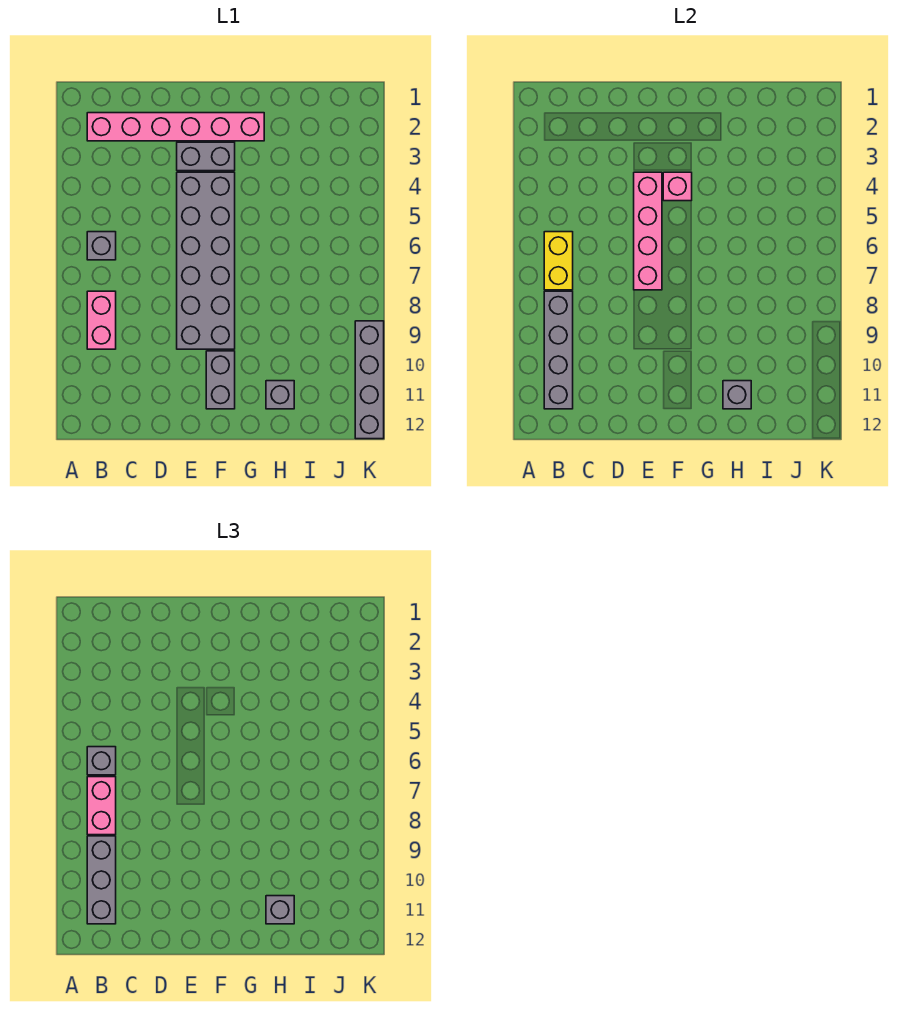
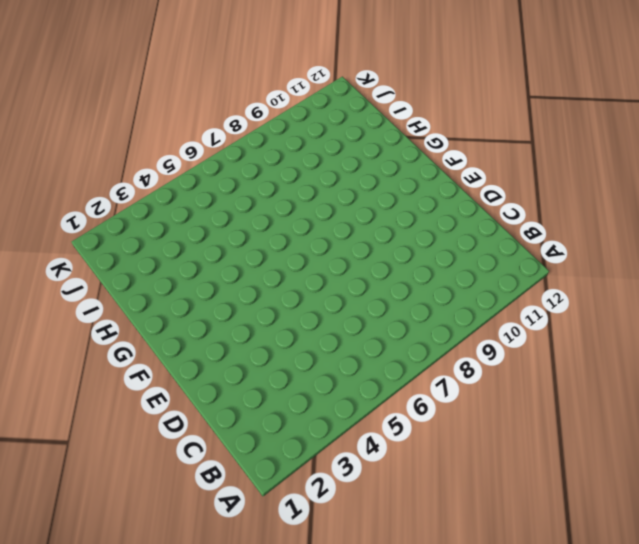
none -> pink brick B2:G2 level 1
none -> grey brick B6 level 1
none -> pink brick B8:B9 level 1

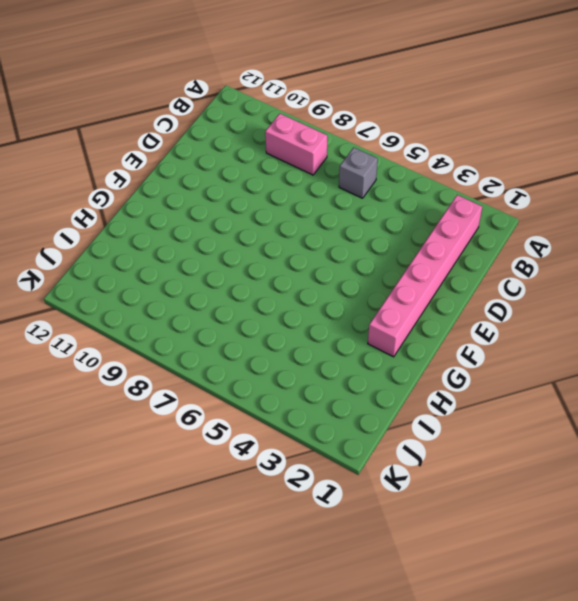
none -> grey brick E3:F3 level 1
none -> grey brick E4:F9 level 1
none -> grey brick F10:F11 level 1

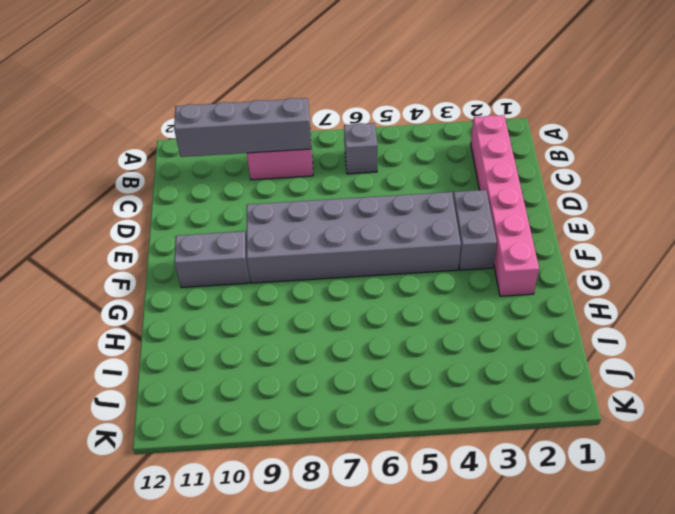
none -> grey brick H11 level 1
none -> grey brick K9:K12 level 1
none -> yellow brick B6:B7 level 2

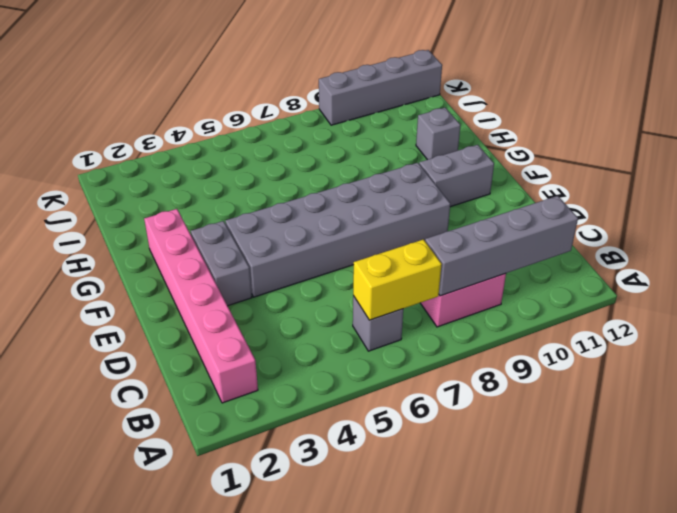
none -> pink brick E4:E7 level 2
none -> pink brick F4 level 2
none -> grey brick H11 level 2

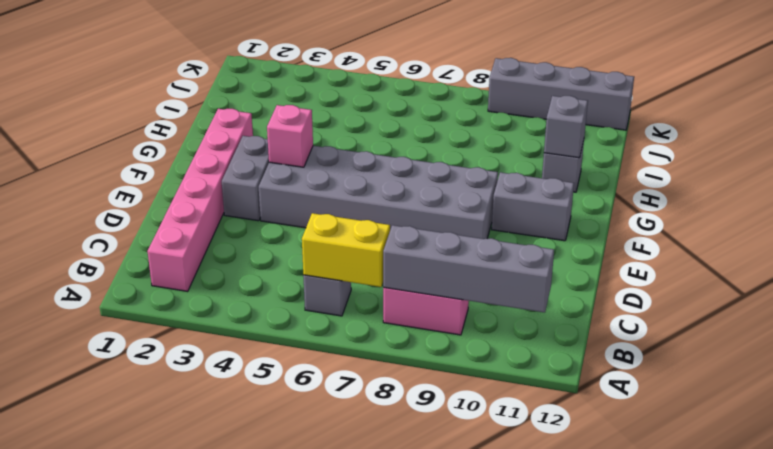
none -> pink brick E4:E7 level 2
none -> grey brick B6 level 3
none -> pink brick B7:B8 level 3

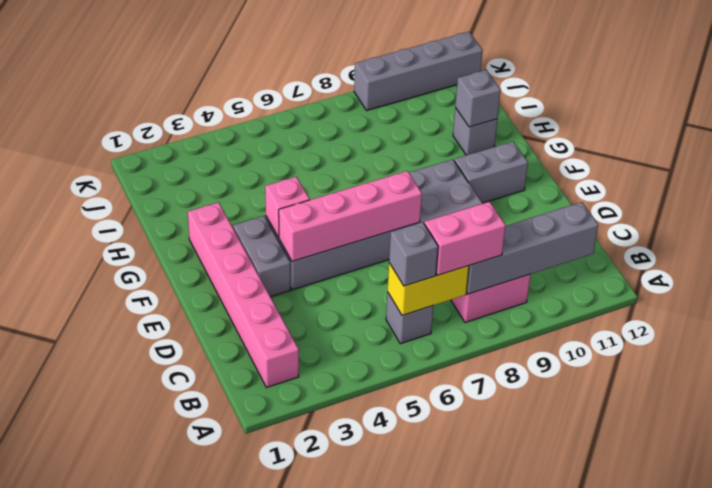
none -> grey brick B9:B11 level 3
none -> grey brick H11 level 3

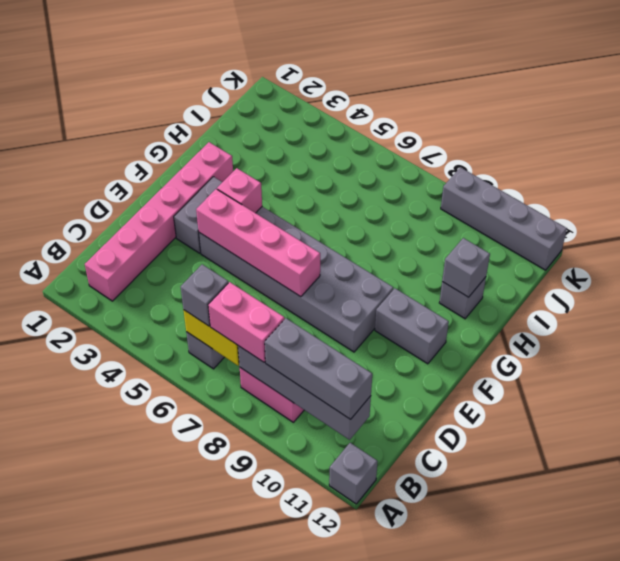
grey brick A12 level 1 -> grey brick H11 level 3

